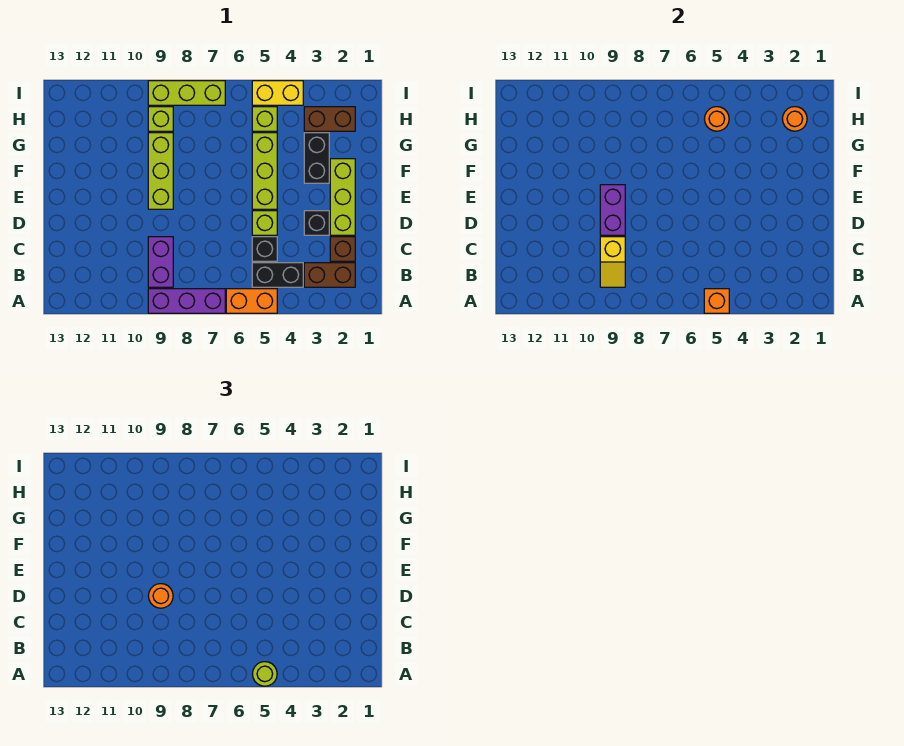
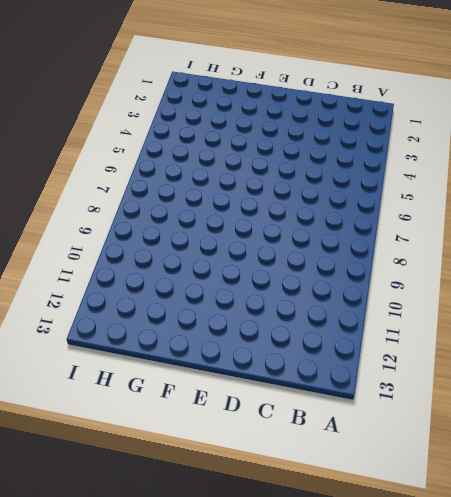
none -> orange brick A5:A6 level 1
none -> purple brick A7:A9 level 1
none -> brown brick B2:B3 level 1

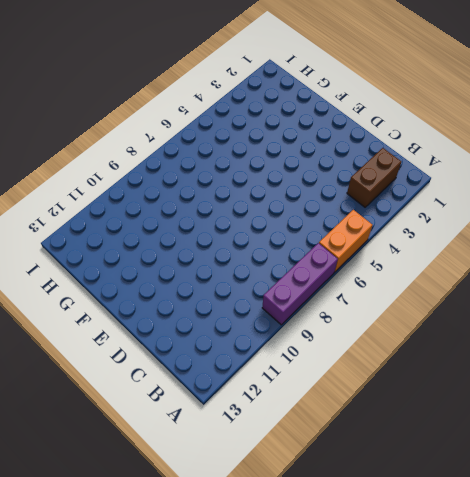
none -> black brick B4:B5 level 1
none -> purple brick B9:C9 level 1
none -> brown brick C2 level 1

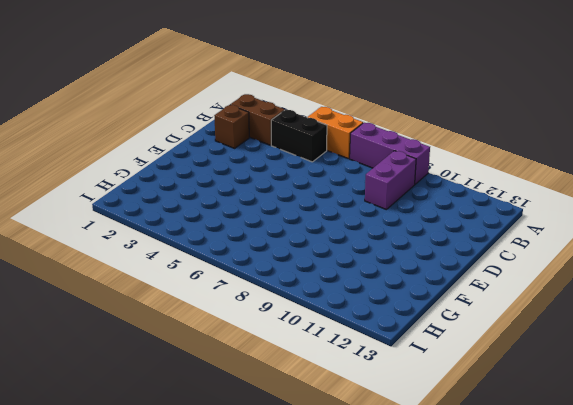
none -> black brick C5 level 1
none -> lime brick D2:F2 level 1
none -> black brick D3 level 1

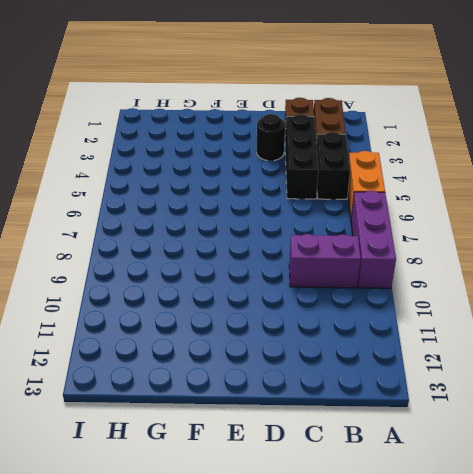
black brick C3:C5 level 1 -> black brick C5 level 1
black round brick D3 level 1 -> black brick D3 level 1
none -> lime brick D2:F2 level 1
none -> lime brick D5 level 1
none -> lime brick E5:G5 level 1

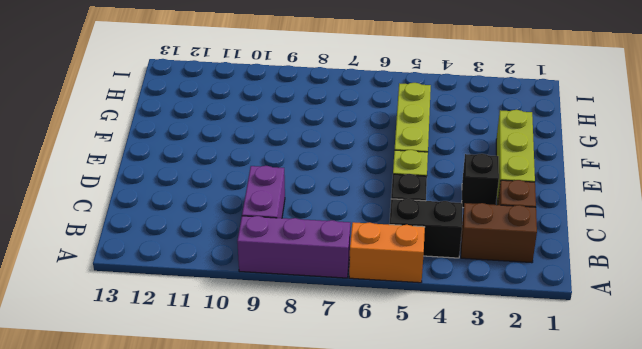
none -> lime brick E9:G9 level 1
none -> black brick F3:G3 level 1
none -> brown brick H2:H3 level 1

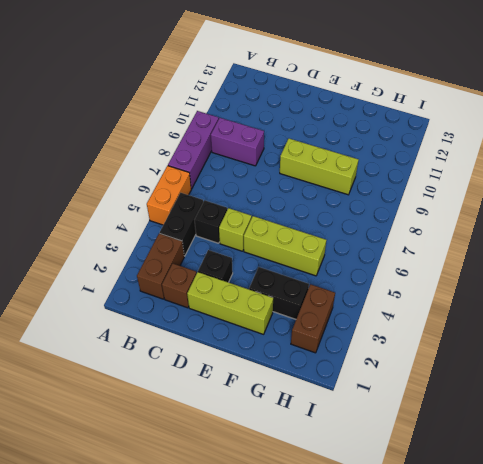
none -> lime brick H5 level 1
none -> lime brick H9 level 1
none -> yellow brick I4:I5 level 1

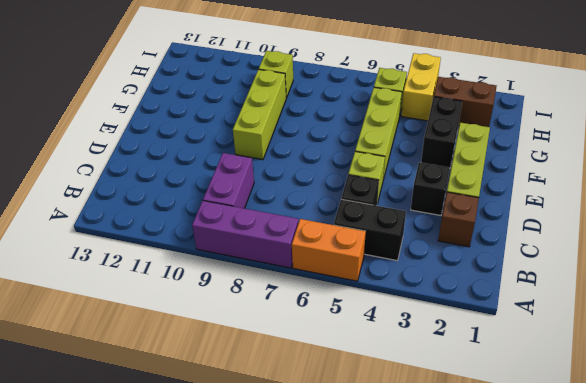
yellow brick H4:I4 level 1 -> yellow brick I4:I5 level 1
none -> brown brick B2:B3 level 1
none -> lime brick I7:I9 level 1
none -> orange brick A5 level 2

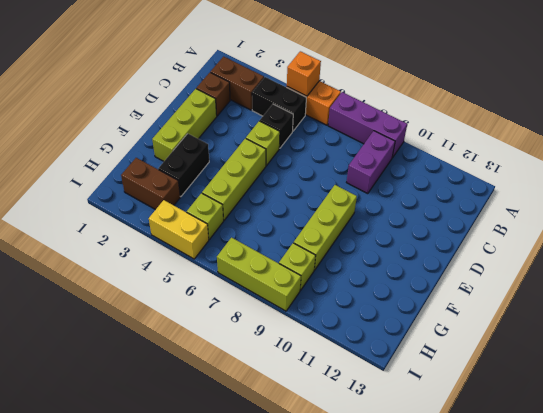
none -> black brick D3 level 1
none -> yellow slope B9:C9 level 2 top C
none -> purple brick D9:E9 level 2

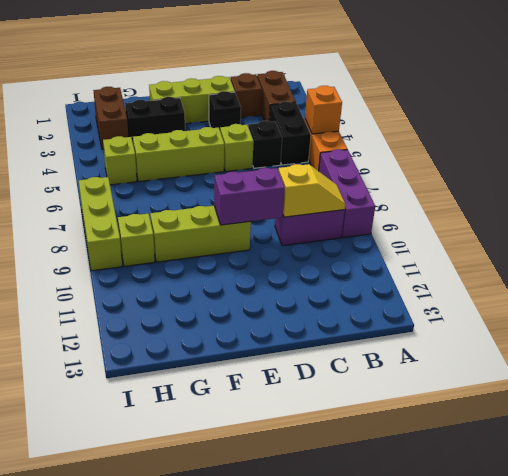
none -> yellow brick I4:I5 level 1
none -> orange round brick H2 level 2
none -> orange round brick H5 level 2

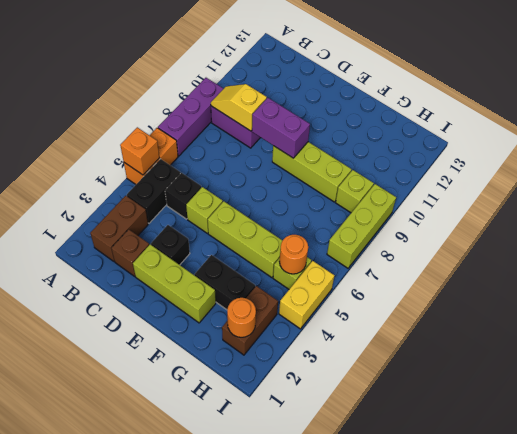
none -> lime round brick A5 level 3
none -> orange round brick D9 level 3

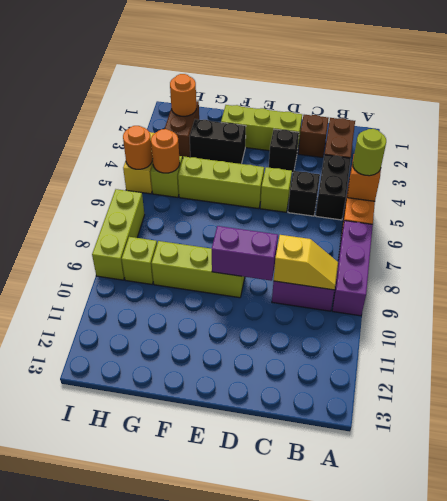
orange round brick I5 level 2 -> orange round brick D9 level 3

